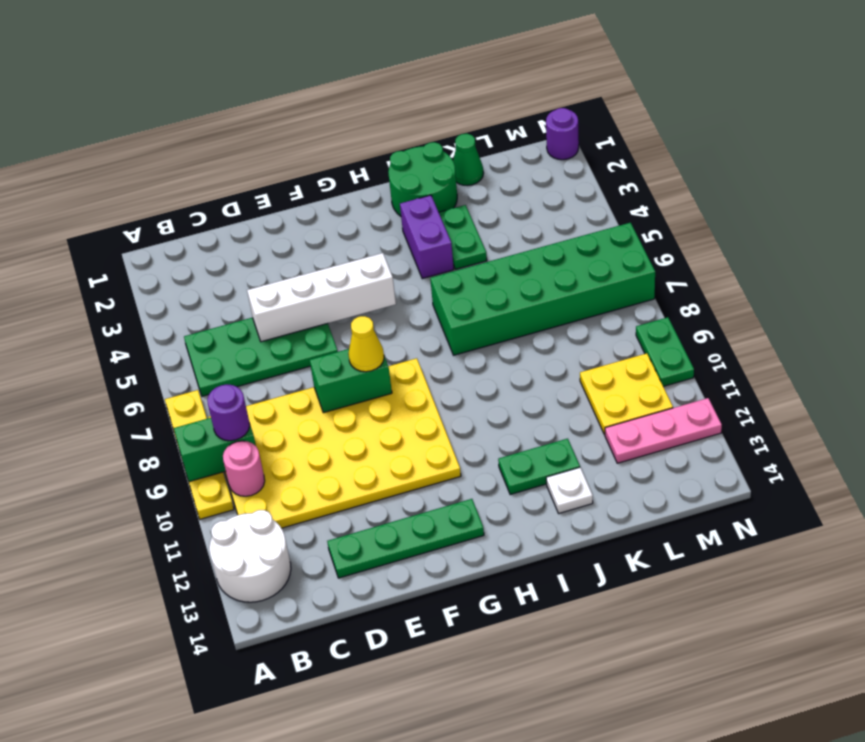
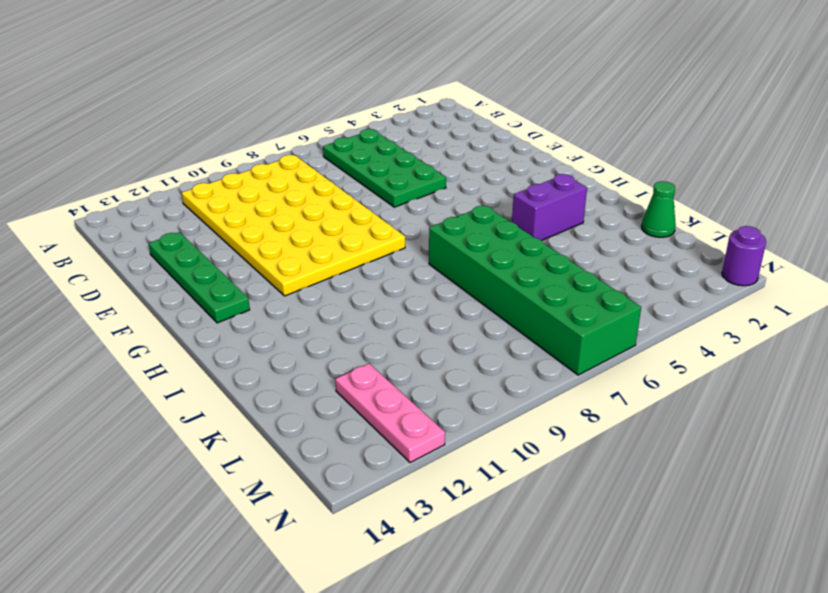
none -> yellow plate A7:A10 level 1
none -> white round brick A12:B13 level 1
none -> green round brick I1:J2 level 1

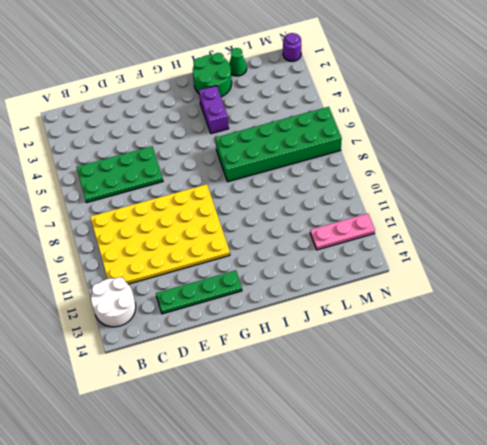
none -> yellow plate A7:A10 level 1
none -> green plate I12:J12 level 1
none -> green plate J3:J4 level 1

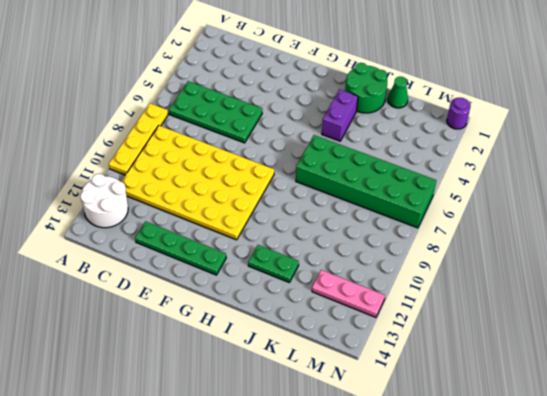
none -> green plate J3:J4 level 1
none -> white plate J13 level 1
none -> yellow plate L10:M11 level 1

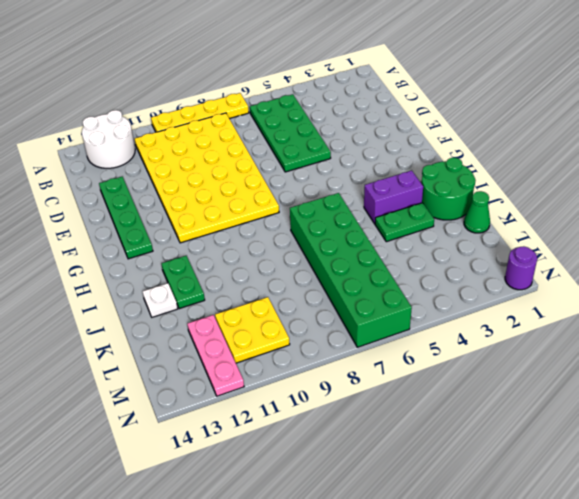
none -> green plate N9:N10 level 1
none -> green brick A9:B9 level 2
none -> pink round brick B10 level 2

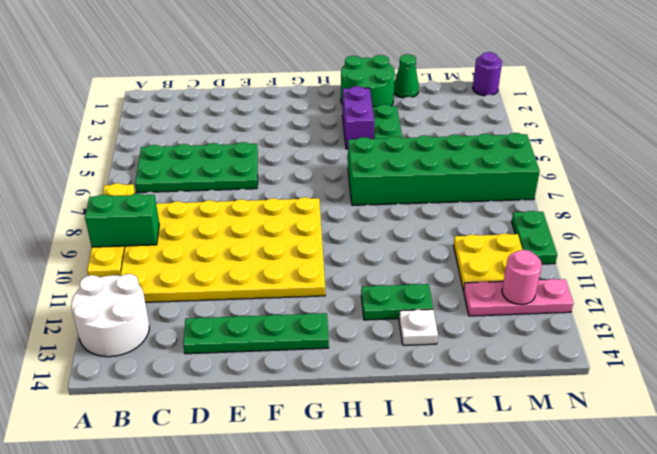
pink round brick M12 level 2 -> pink round brick B10 level 2
none -> white brick D5:G5 level 2
none -> green brick E8:F8 level 2
none -> purple round brick B9 level 3

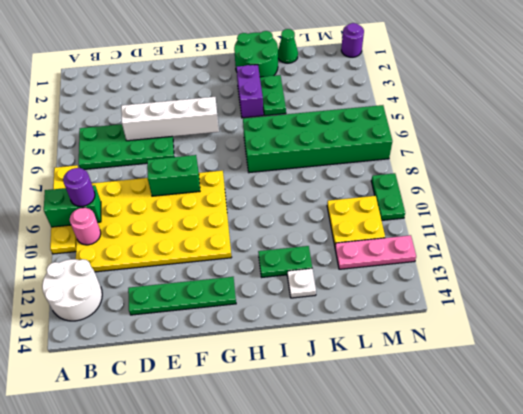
none -> yellow cone F8 level 3

